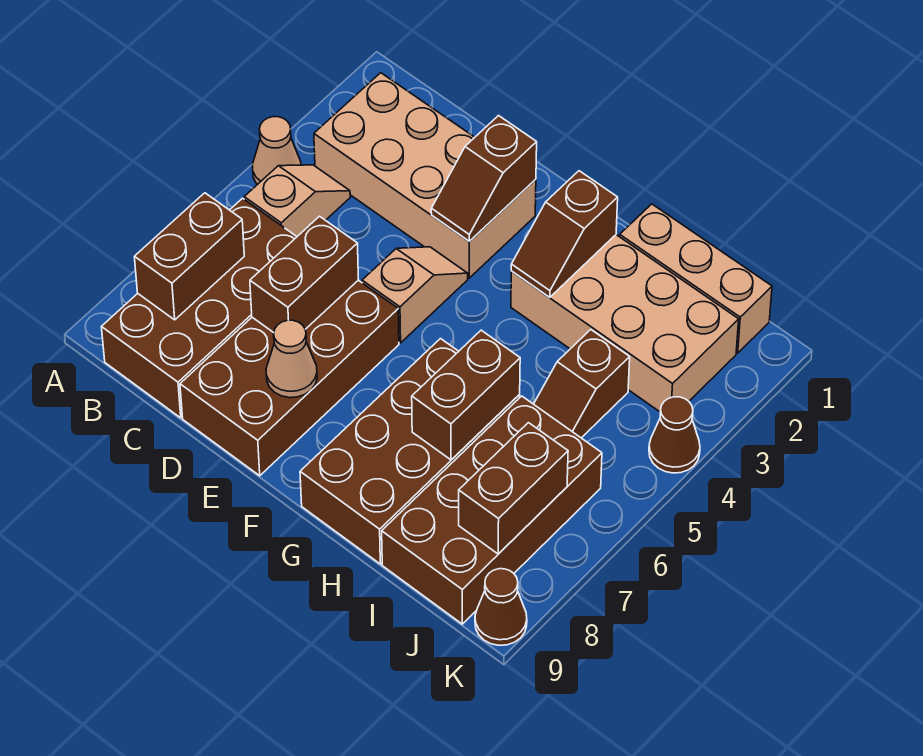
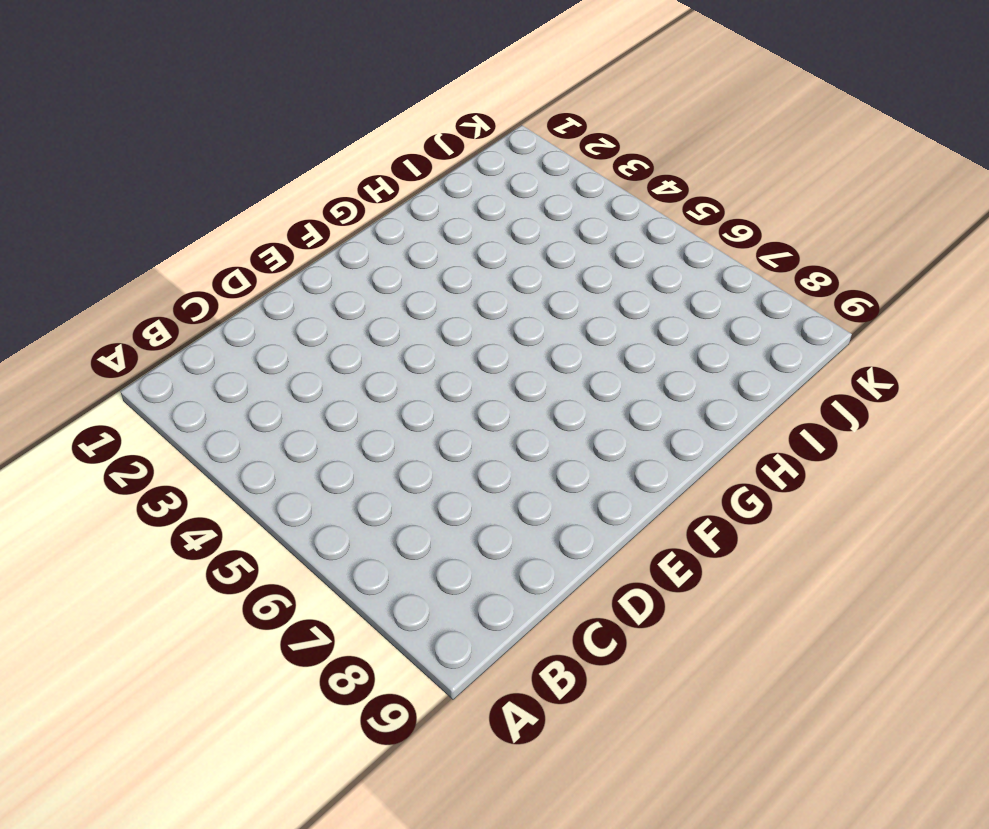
none -> tan cone A4 level 1
none -> tan brick B2:E3 level 1
none -> tan slope B4:B5 level 1 top 5

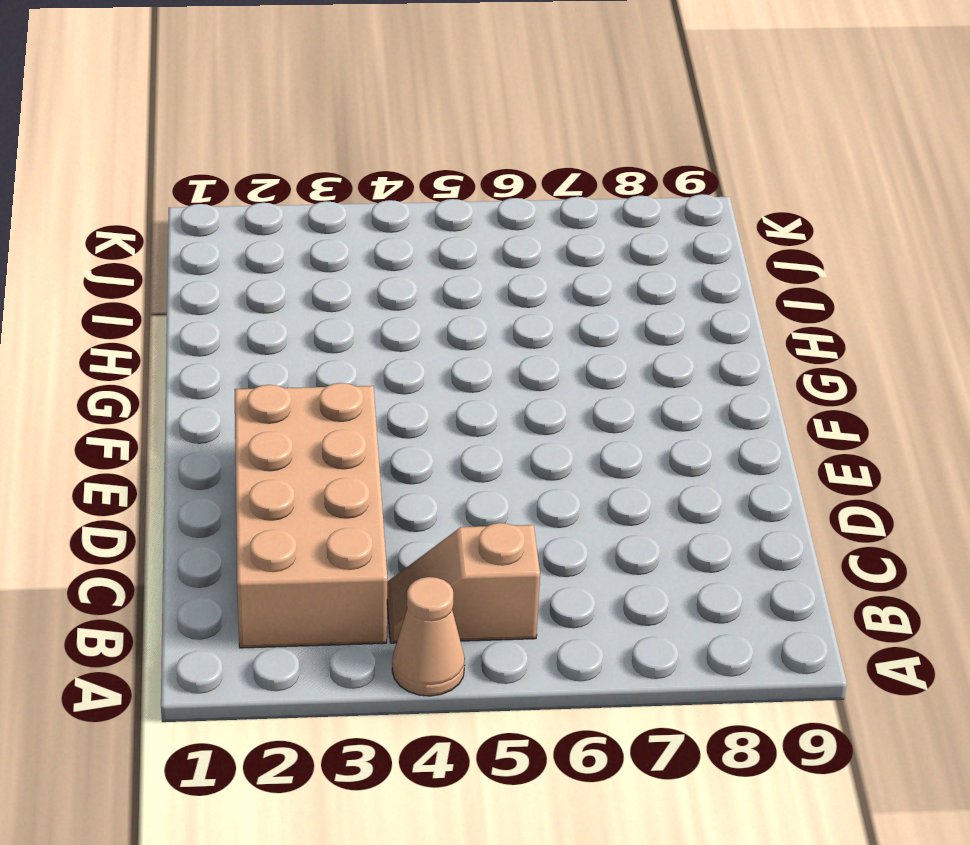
none -> brown brick B6:C9 level 1
none -> brown brick D6:E9 level 1
none -> tan slope E4:E5 level 1 top 5

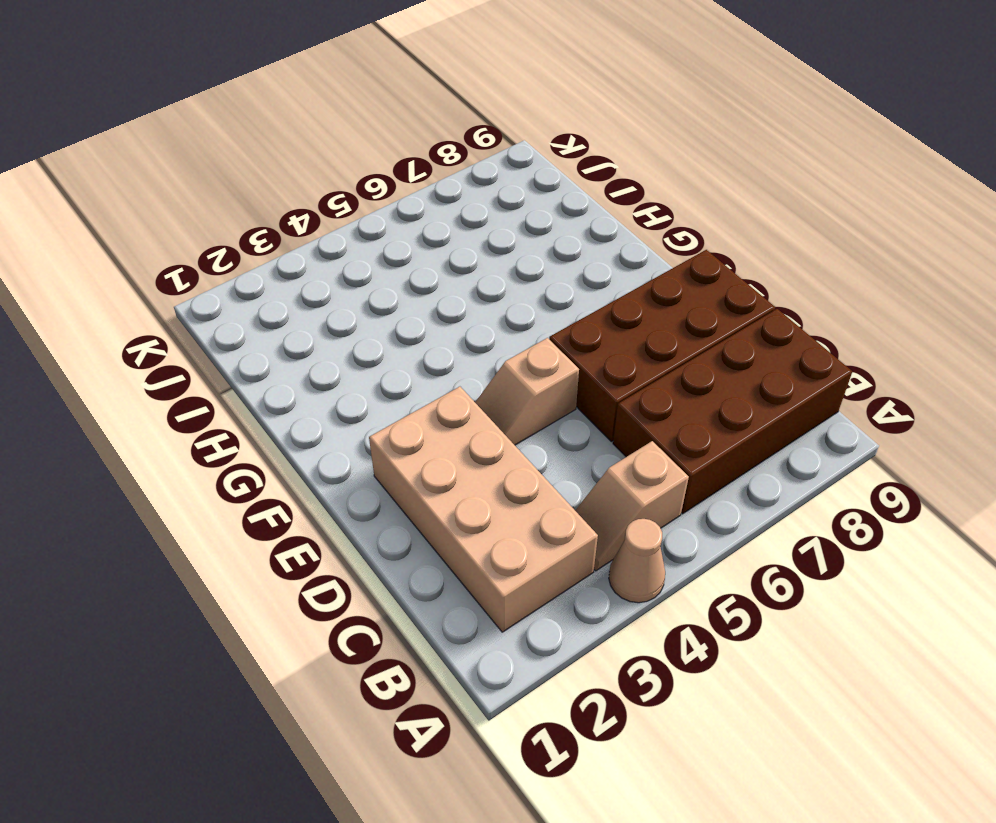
none -> tan brick G2:J3 level 1
none -> brown brick G6:H9 level 1
none -> tan brick H1:J1 level 1

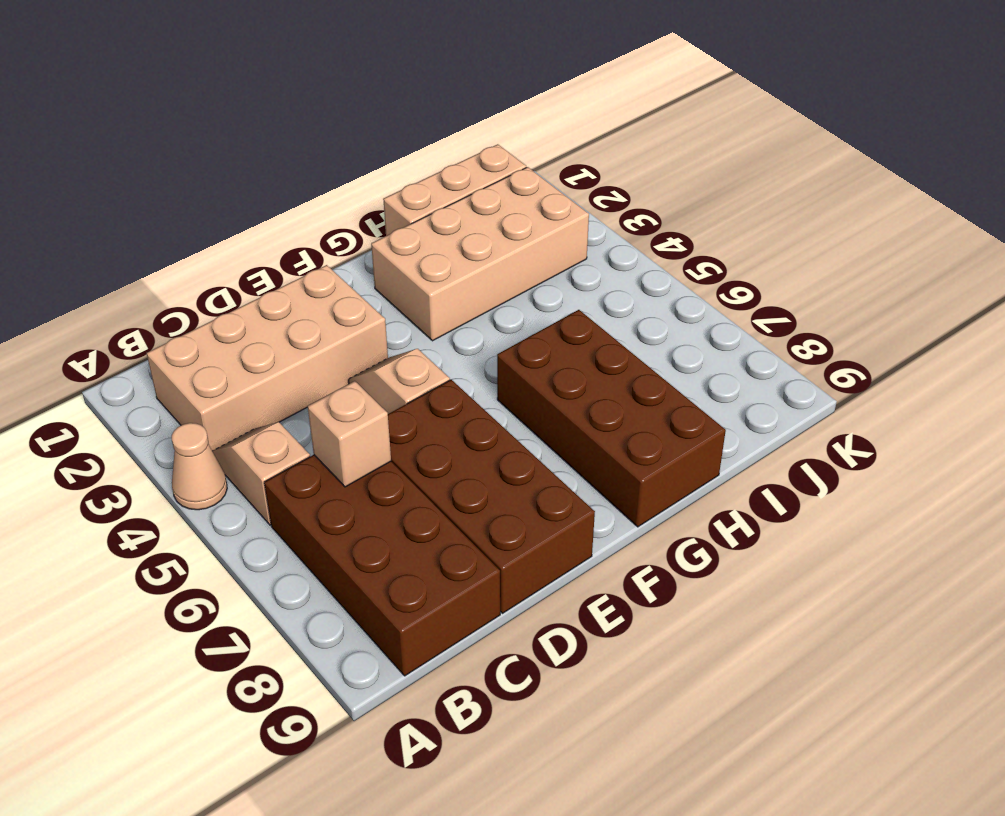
tan brick C6 level 2 -> none
none -> brown slope I4:I5 level 1 top 4
none -> brown brick I6:J9 level 1
none -> brown cone K4 level 1

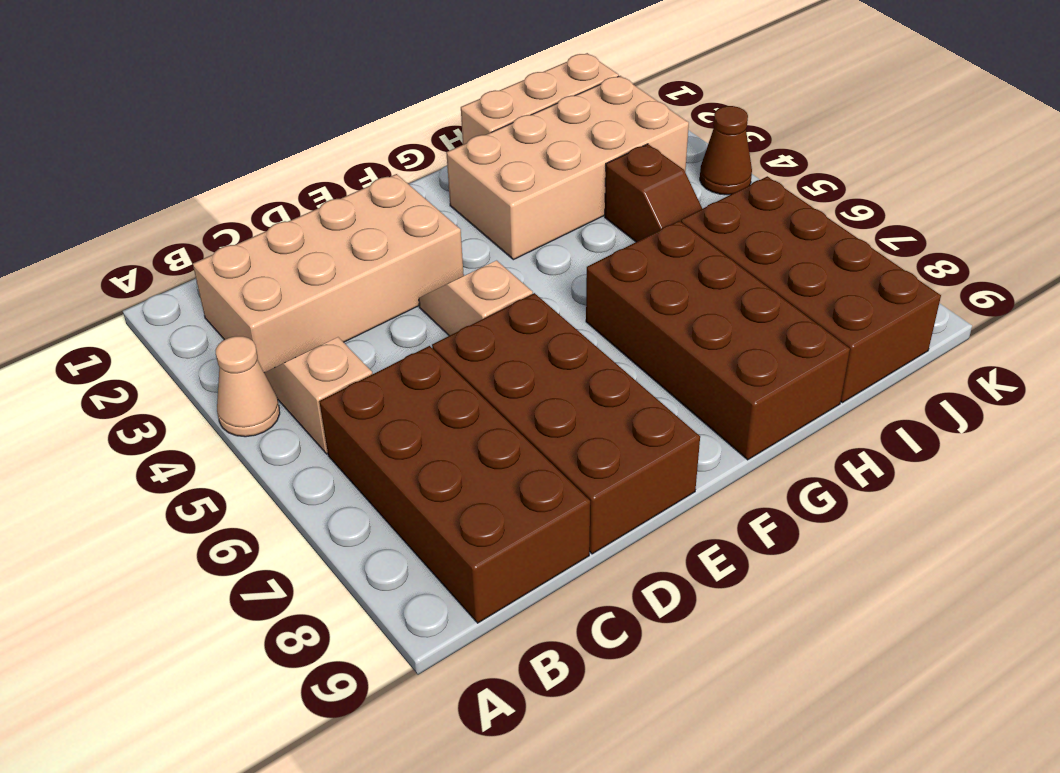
none -> brown cone K9 level 1
none -> brown brick B7:B8 level 2
none -> brown brick D6:D7 level 2

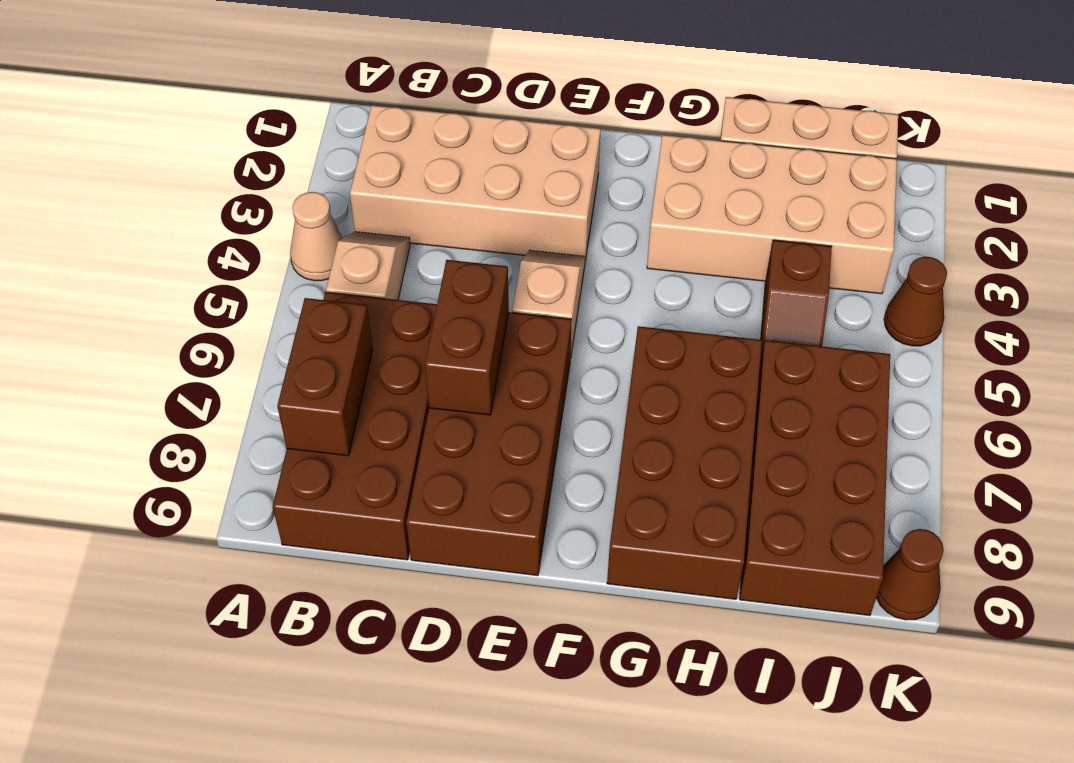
none -> brown slope E2:E3 level 2 top 2
none -> tan cone E8 level 2
none -> brown slope G2:G3 level 2 top 2

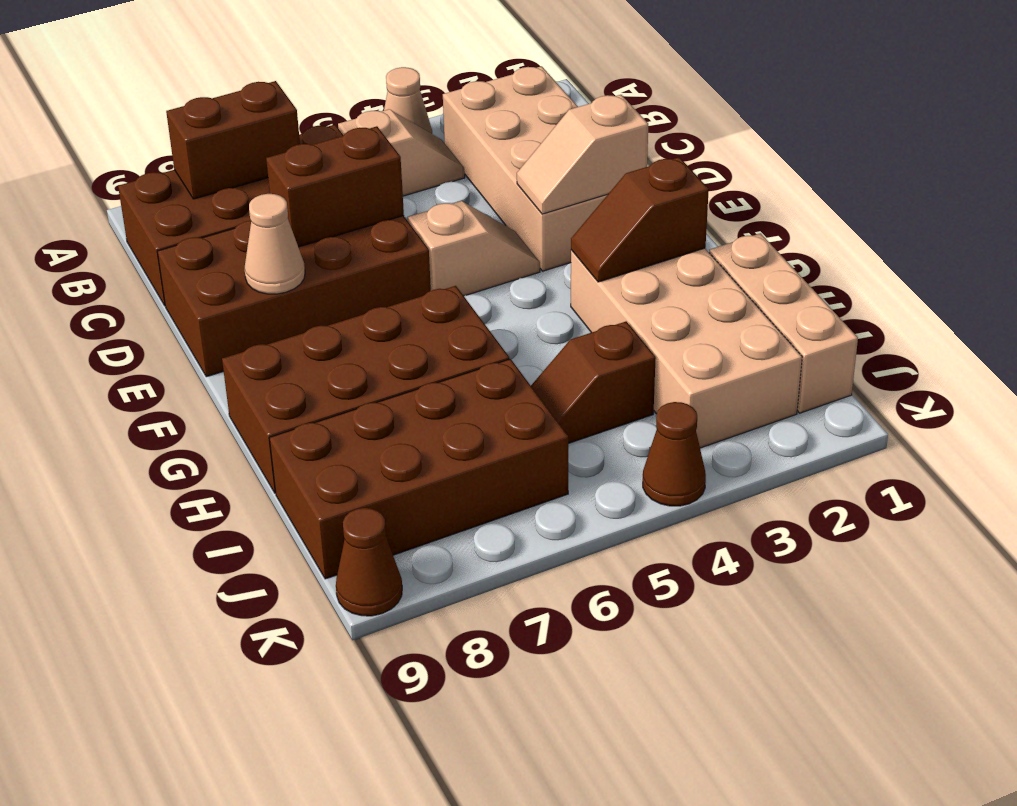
tan slope E2:E3 level 2 top 2 -> brown slope E2:E3 level 2 top 2
none -> brown brick H6:H7 level 2
none -> brown brick J7:J8 level 2

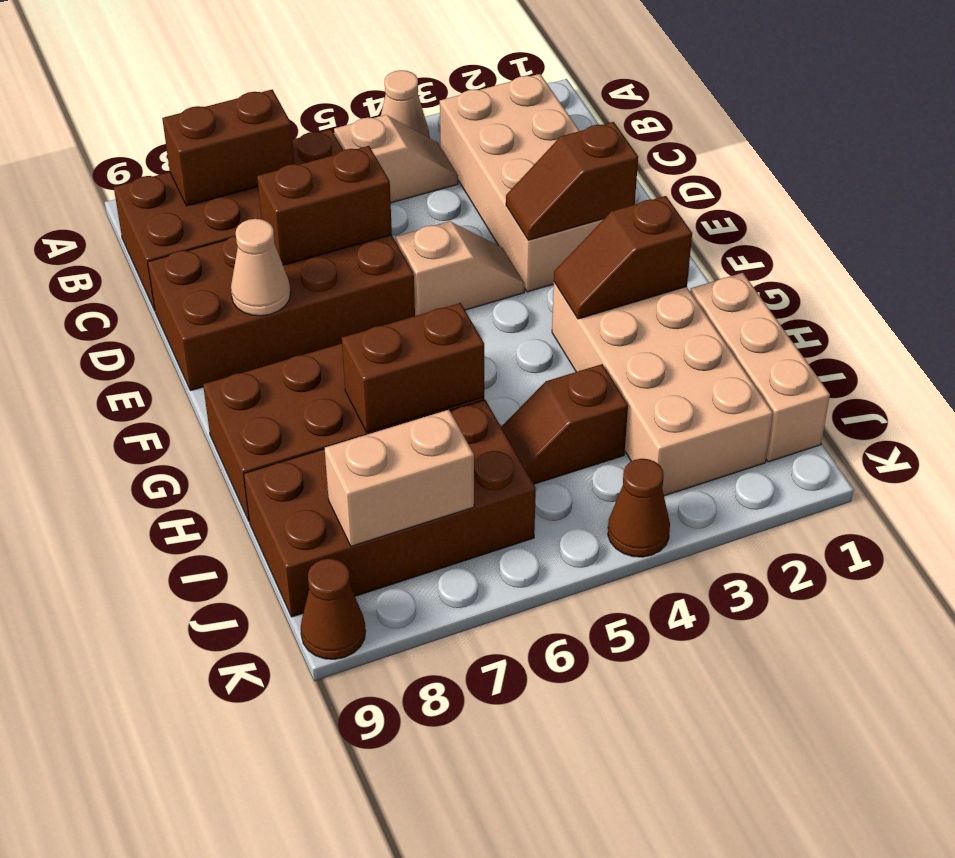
tan brick J7:J8 level 2 -> brown brick J7:J8 level 2

